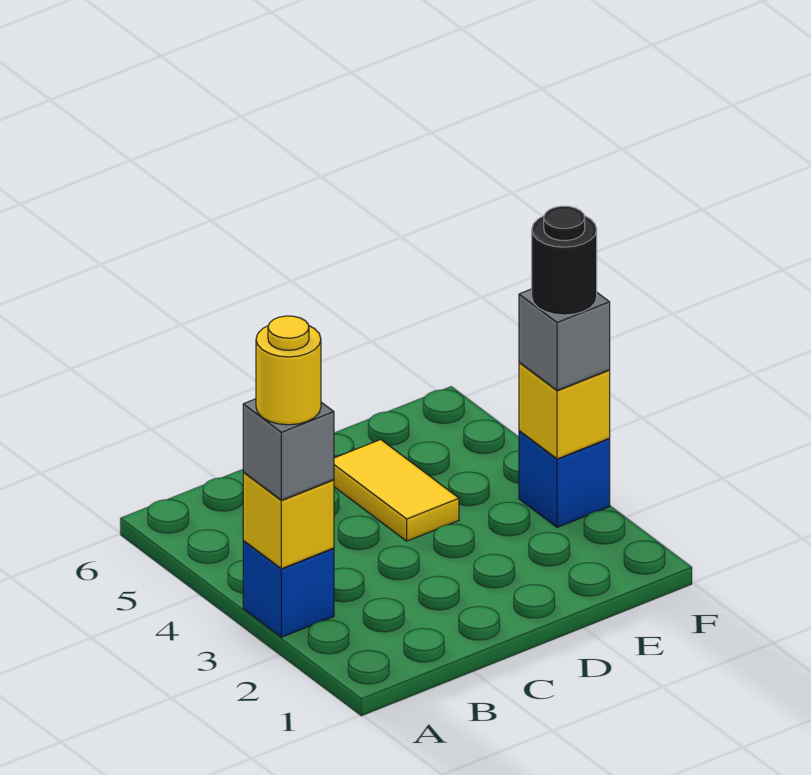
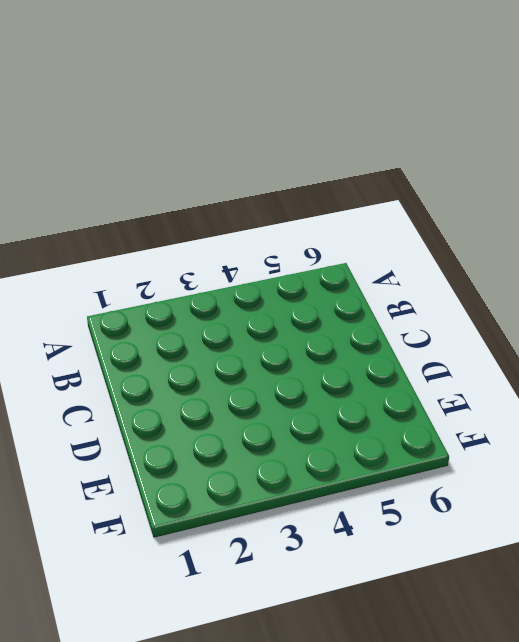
none -> blue brick A3 level 1
none -> yellow tile D4:D5 level 1

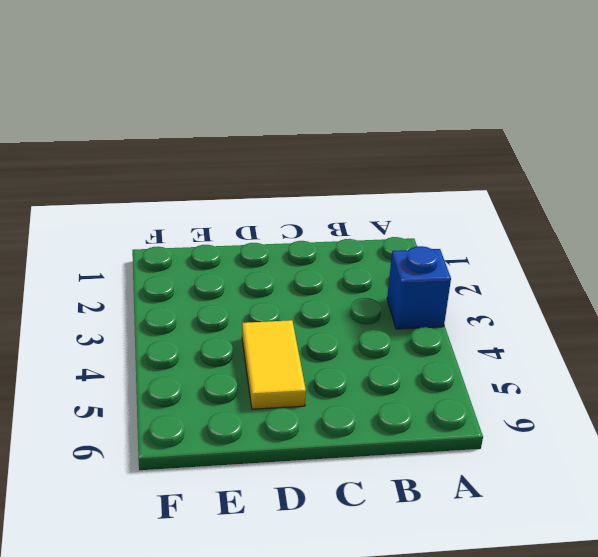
none -> blue brick F3 level 1
none -> yellow brick A3 level 2

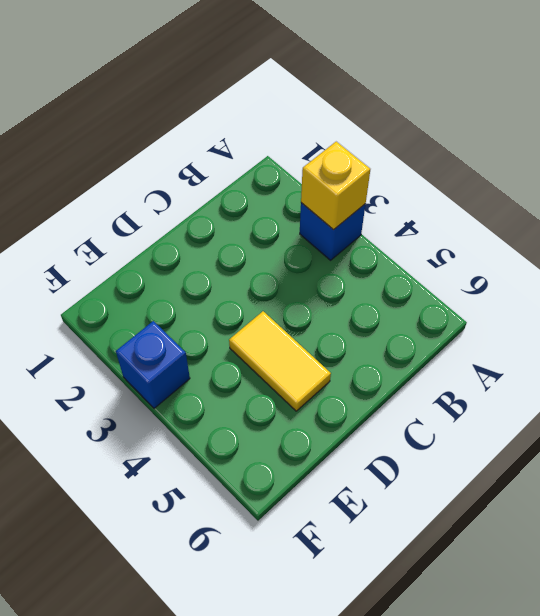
none -> yellow brick F3 level 2
none -> grey brick A3 level 3

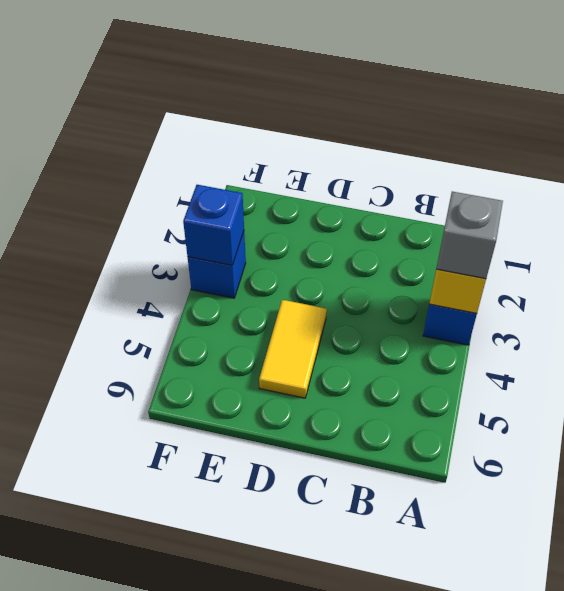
blue brick F3 level 2 -> yellow brick F3 level 2
none -> grey brick F3 level 3
none -> yellow round brick A3 level 4

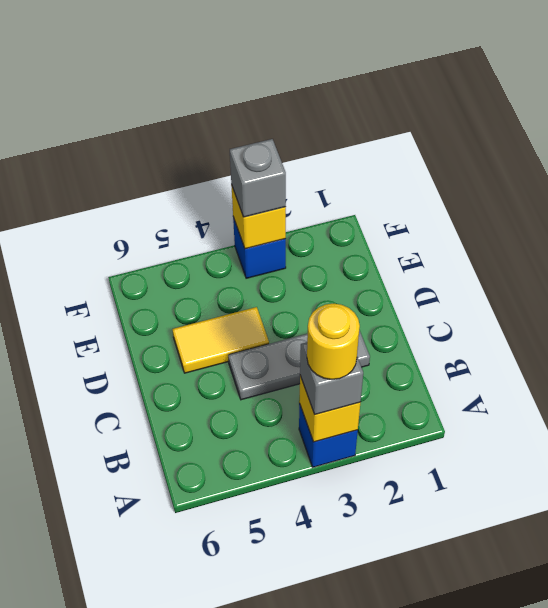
grey plate C2:C4 level 1 -> none
none -> black round brick F3 level 4

